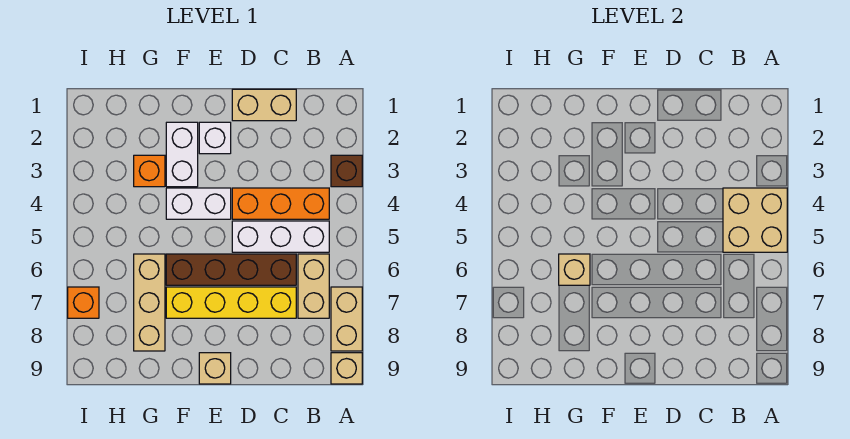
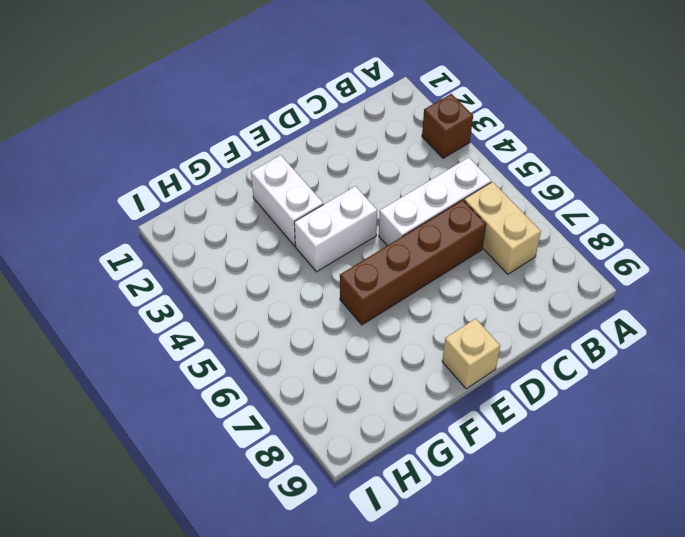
none -> tan brick A7:A8 level 1
none -> tan brick A9 level 1
none -> orange brick B4:D4 level 1

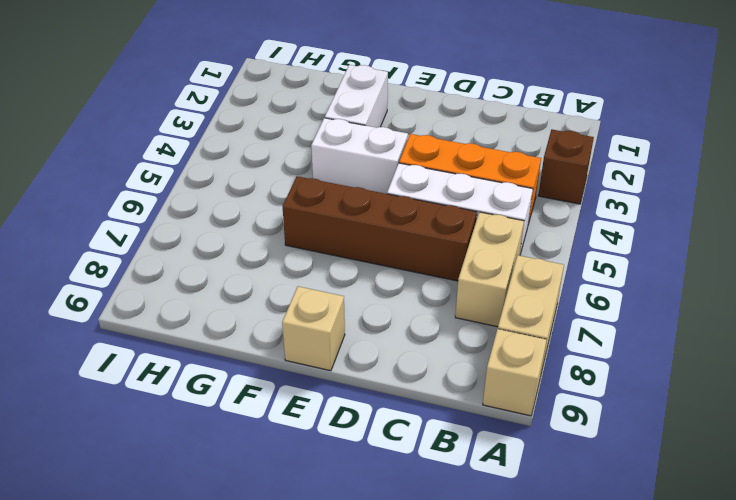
none -> tan brick C1:D1 level 1
none -> yellow brick C7:F7 level 1
none -> white brick E2 level 1

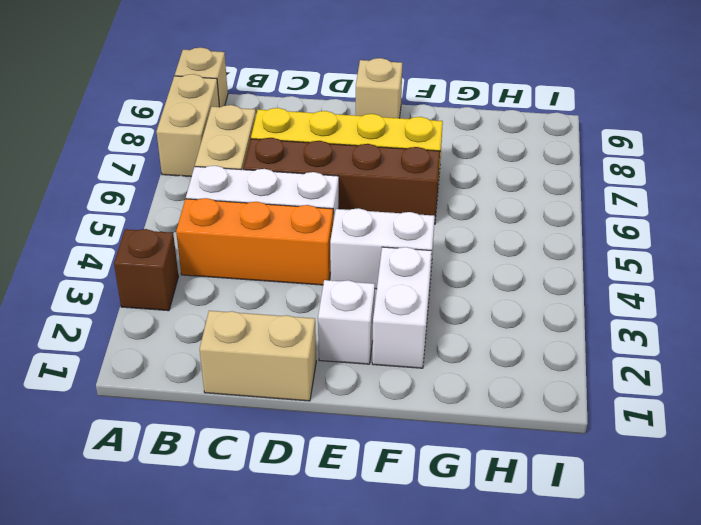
none -> orange brick G3 level 1
none -> tan brick G6:G8 level 1
none -> orange brick I7 level 1

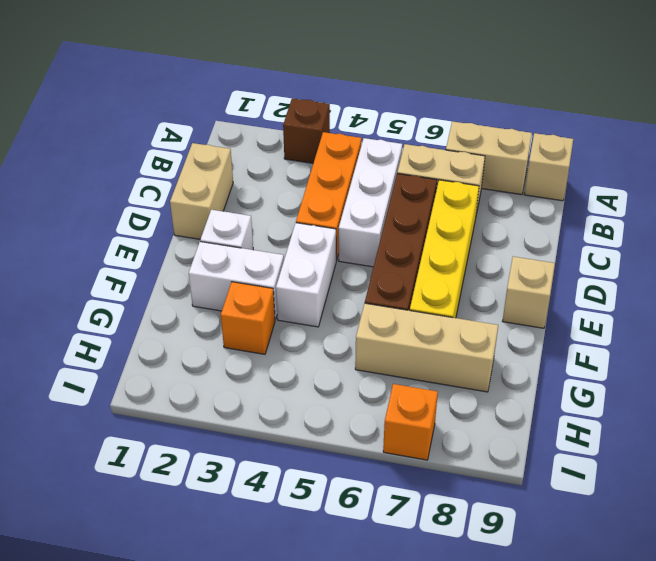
none -> tan brick A4:B5 level 2
none -> tan brick G6 level 2

